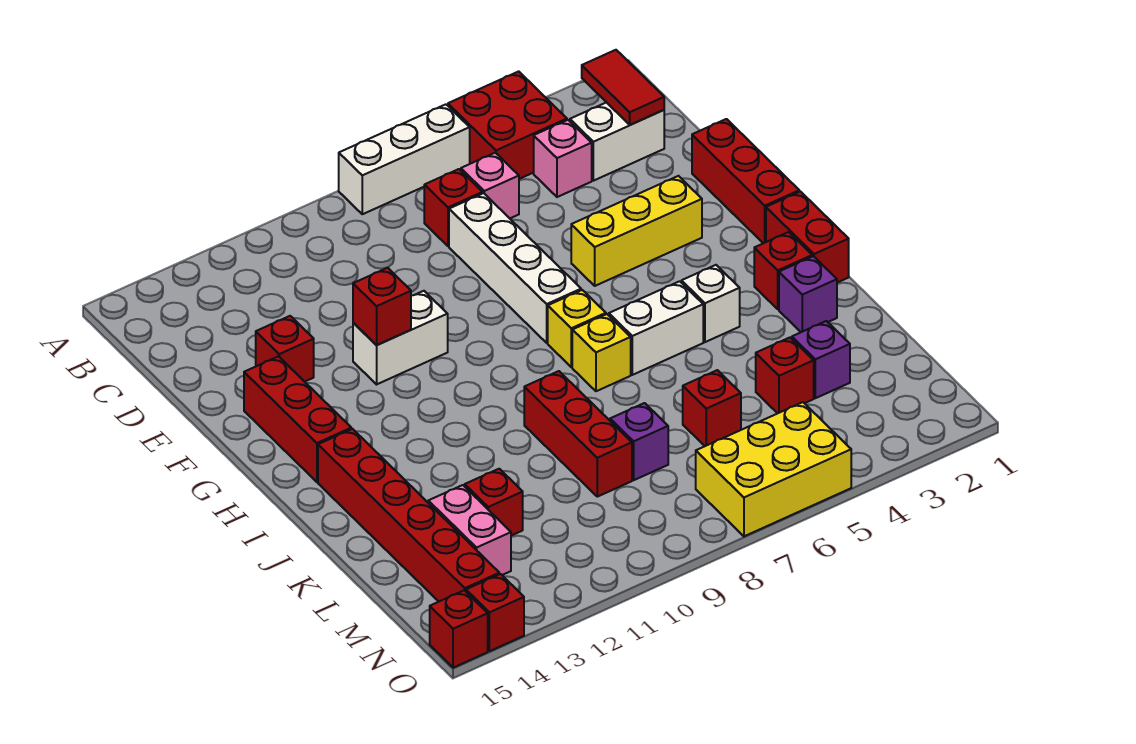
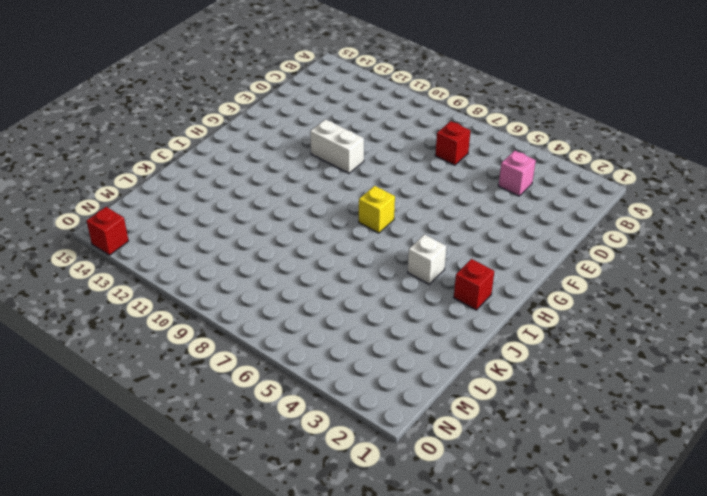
none -> red brick A4:B5 level 1
none -> white brick A6:A8 level 1
none -> white brick C2:C3 level 1
none -> pink brick C6 level 1

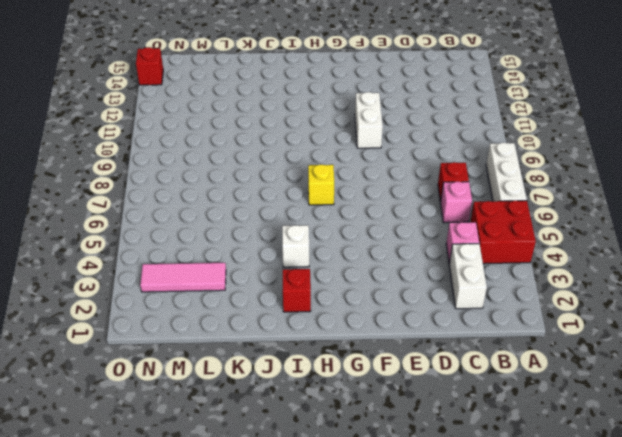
pink tile L3:N3 level 1 -> purple brick L3 level 1
none -> white brick D7:G7 level 1
none -> red brick E1:G1 level 1
none -> red brick E13 level 1
none -> yellow brick F3:F5 level 1

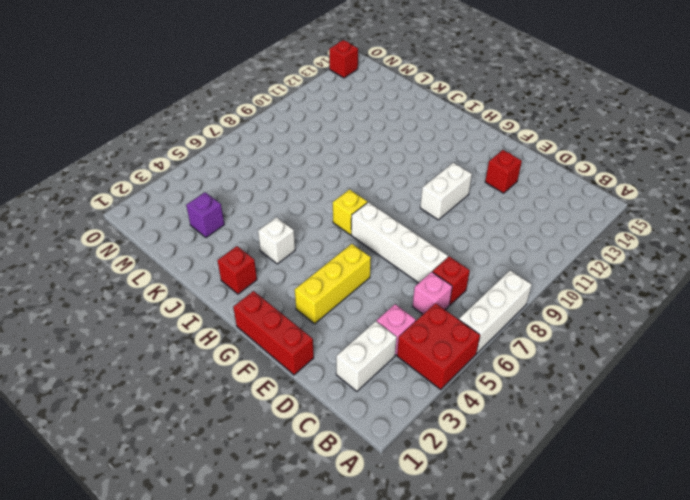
none -> red brick F14:H14 level 1
none -> red brick H1:I1 level 1
none -> white brick I5:I6 level 1
none -> yellow brick I7 level 1

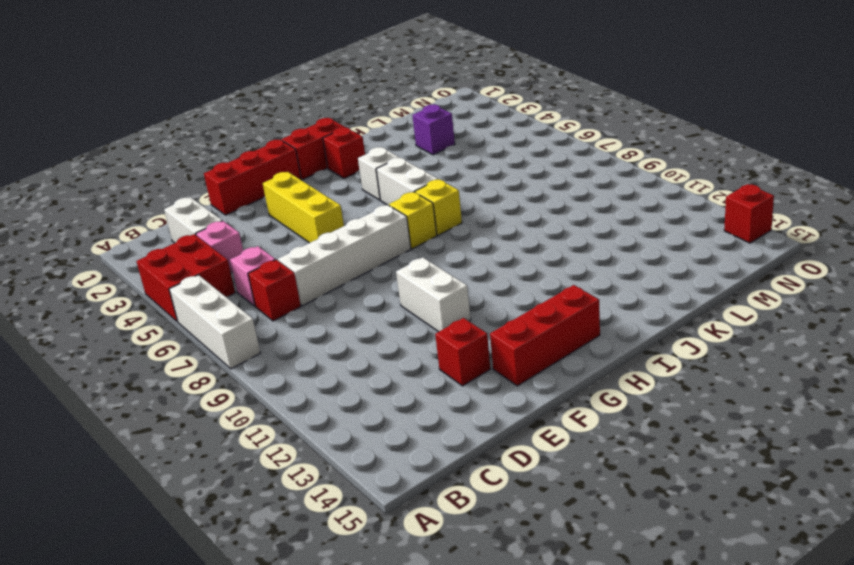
none -> red brick I14:N14 level 1
none -> purple brick J2 level 1
none -> red brick J9:L9 level 1
none -> red brick L4 level 1

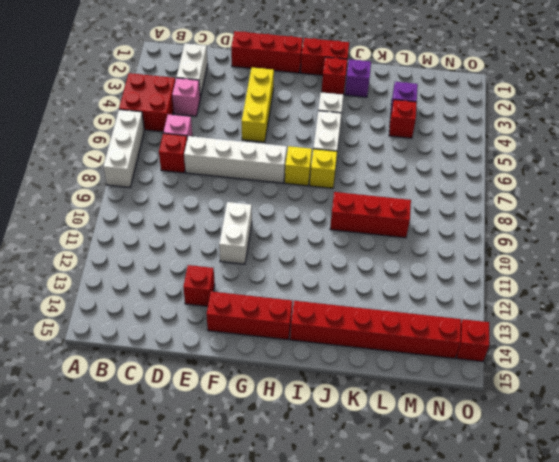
none -> red brick L6 level 1
none -> purple brick L8 level 1
none -> red brick L12 level 1
none -> pink brick L13:M13 level 1

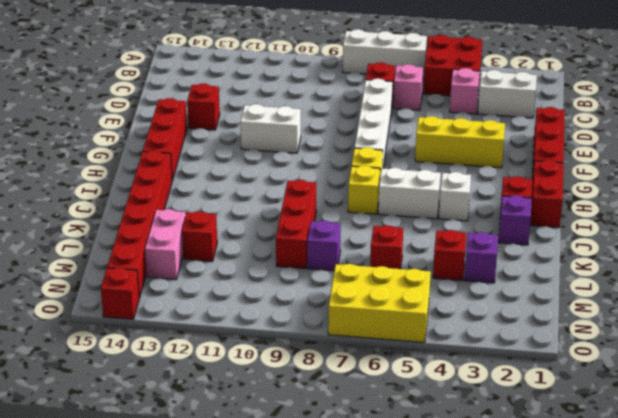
none -> red brick O15 level 1
none -> red tile B2:C2 level 2
none -> red brick F11 level 2

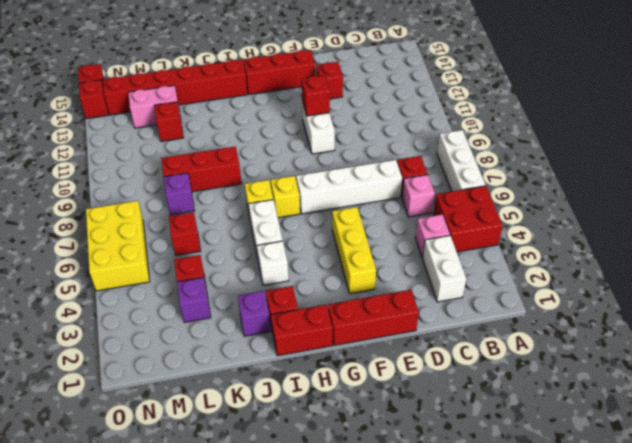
none -> red tile B2:C2 level 2

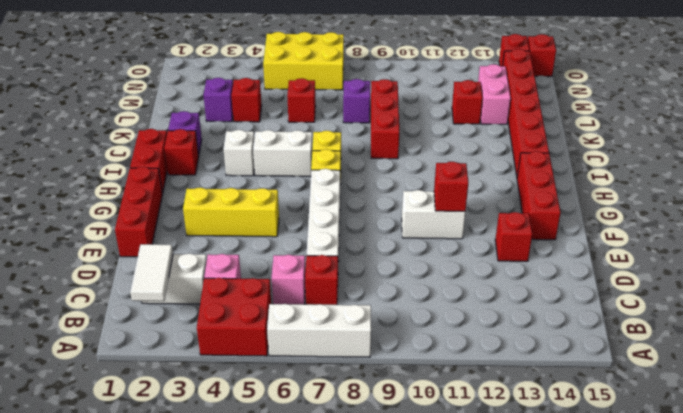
white tile B2:C2 level 2 -> red tile B2:C2 level 2

